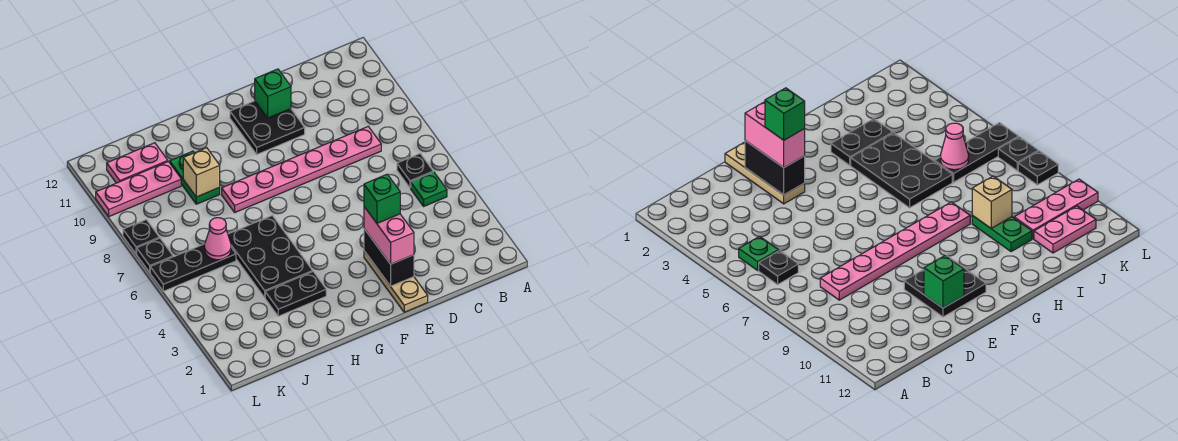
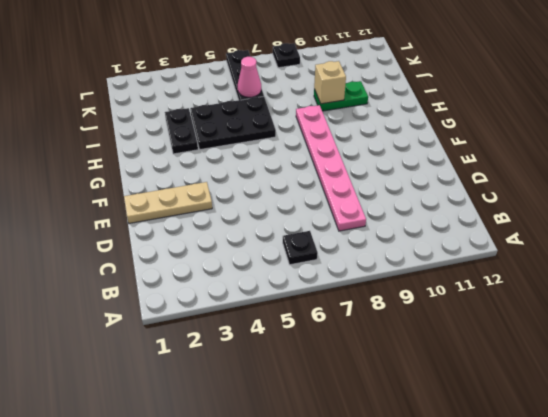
none -> green plate B5 level 1
none -> black plate E10:F11 level 1
none -> pink plate J10:L10 level 1

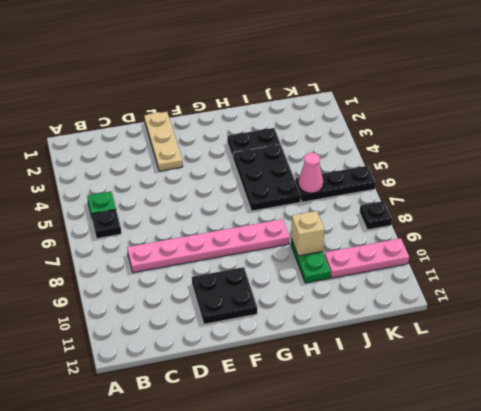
none -> pink plate J11:K11 level 1
none -> black plate L7 level 1
none -> black brick E2:E3 level 2

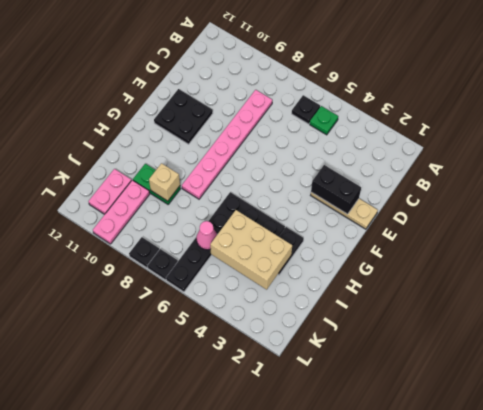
tan brick I3:J5 level 2 -> none
none -> green brick E11 level 2
none -> pink brick E2:E3 level 3
none -> green brick E3 level 4

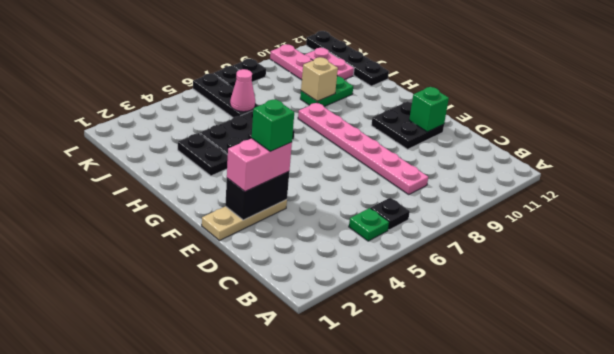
black plate I12:L12 level 1 -> none

